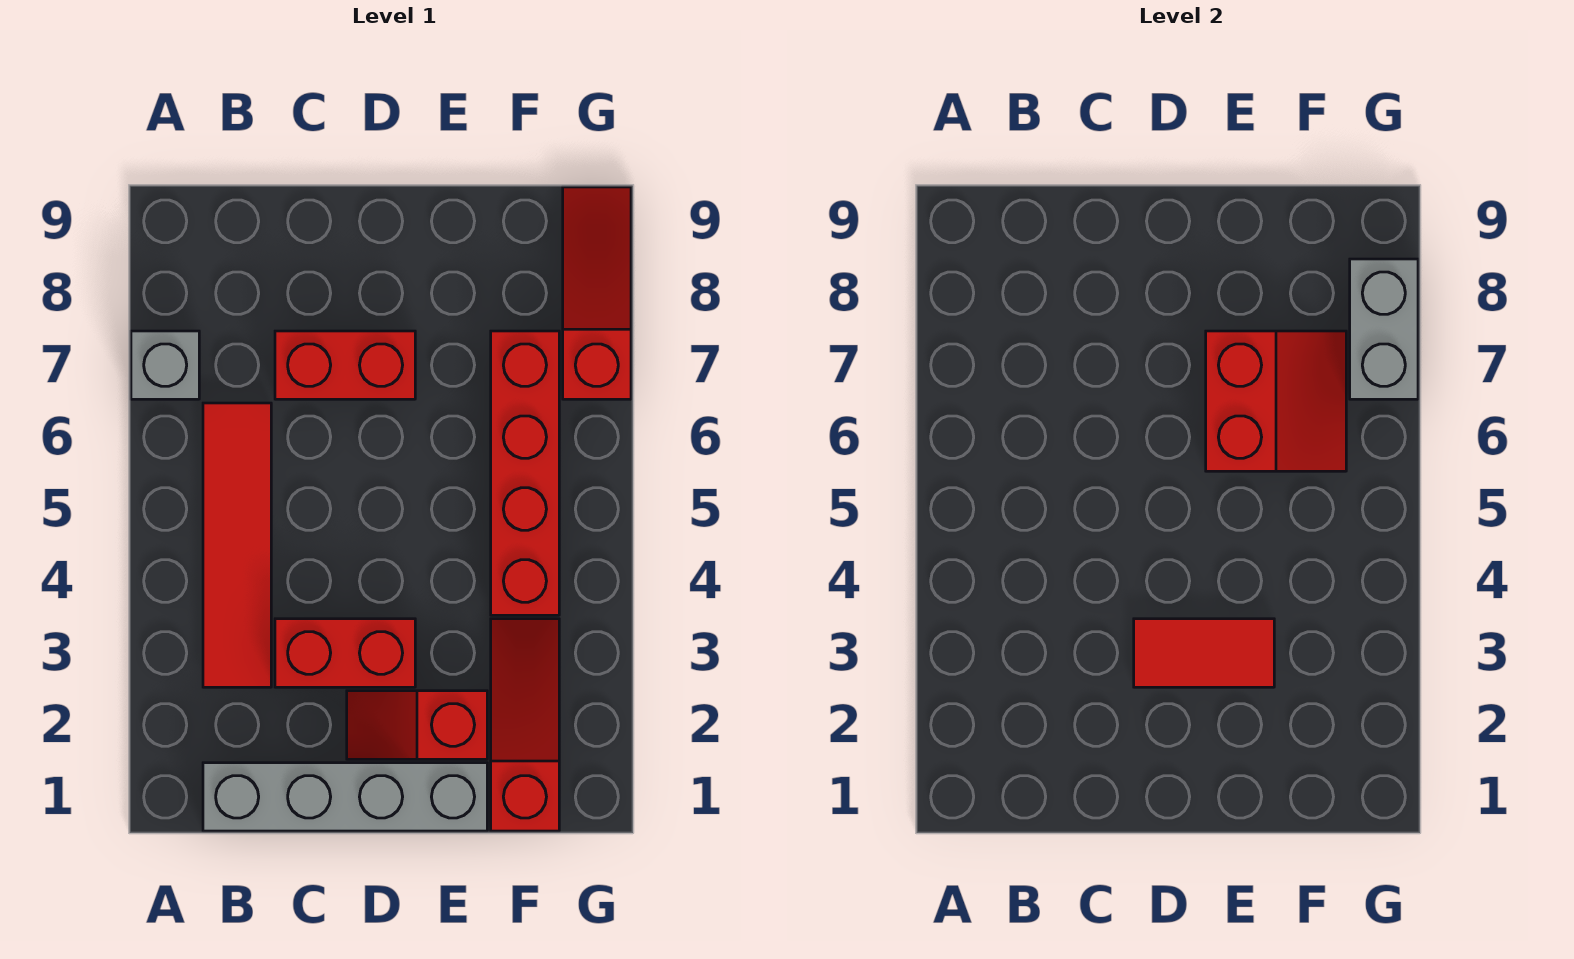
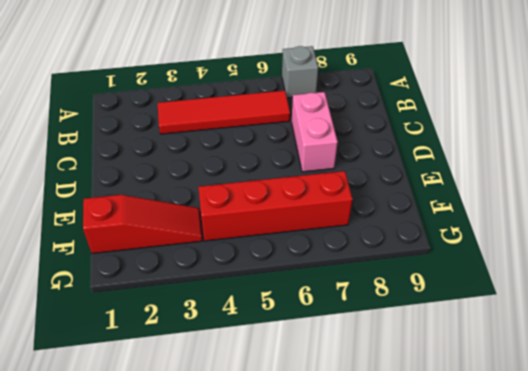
pink brick C7:D7 level 1 -> red brick C7:D7 level 1
none -> grey brick B1:E1 level 1
none -> red brick C3:D3 level 1
none -> red slope D2:E2 level 1 top E

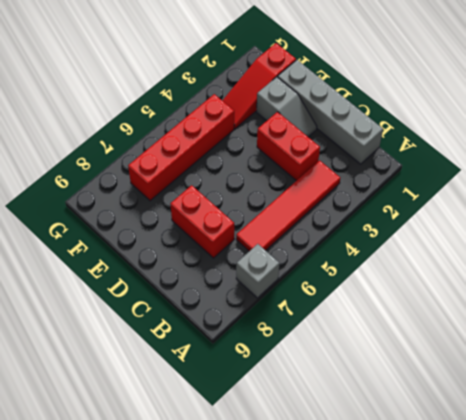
grey slope D2:E2 level 1 top E -> red slope D2:E2 level 1 top E
none -> red slope G7:G9 level 1 top 7
none -> red tile D3:E3 level 2
none -> red slope E6:F7 level 2 top E

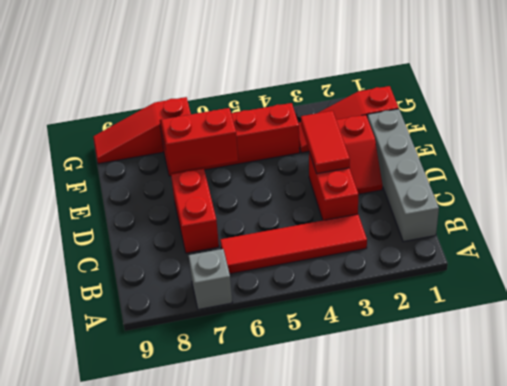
none -> grey brick G7:G8 level 2

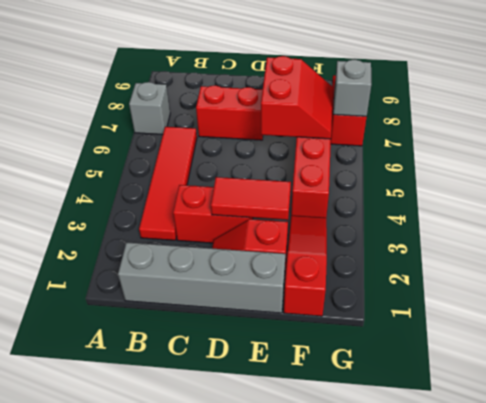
grey brick G7 level 2 -> grey brick G7:G8 level 2

